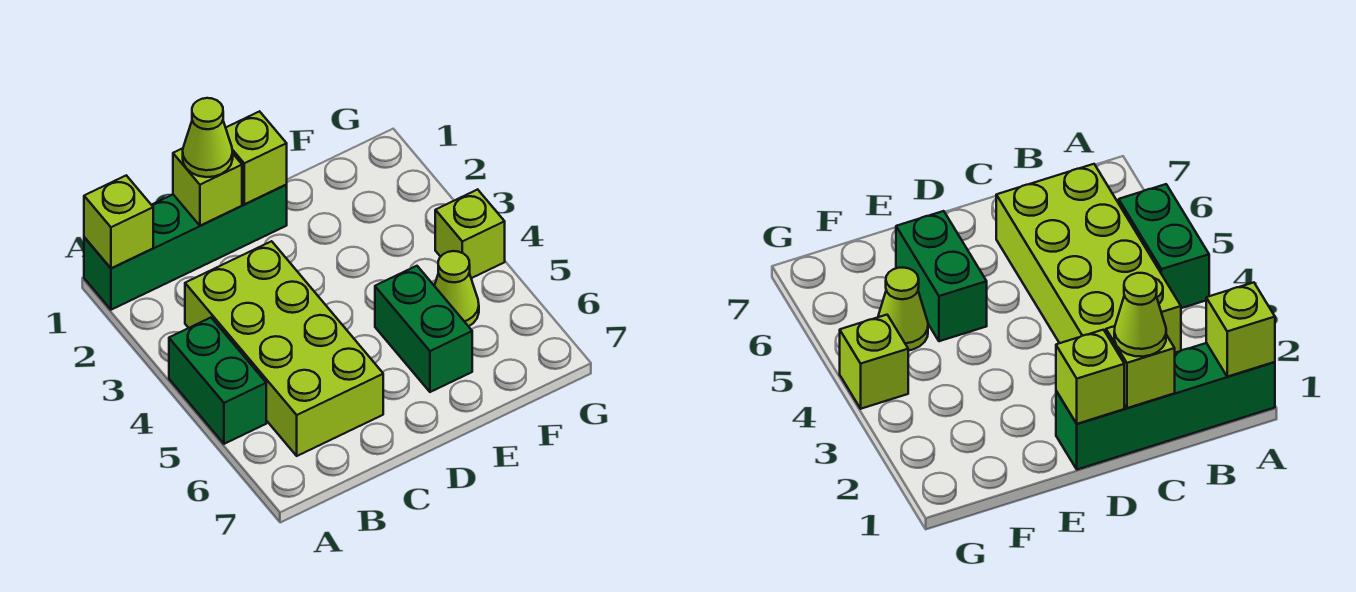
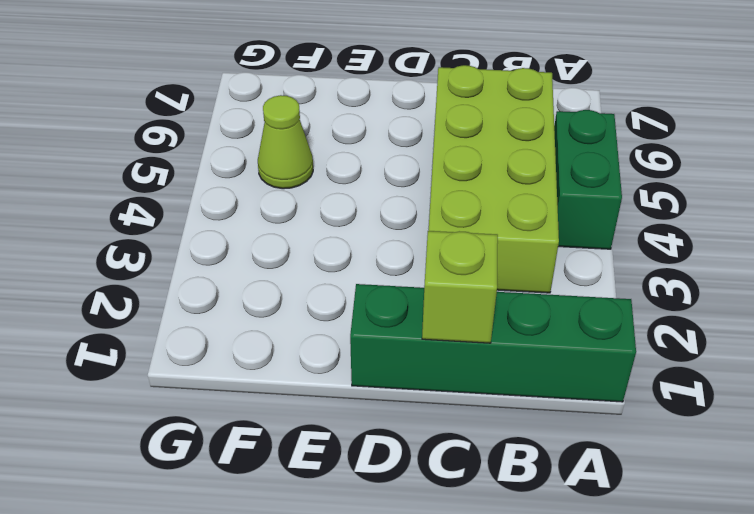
none -> green brick E5:E6 level 1
none -> lime brick G4 level 1

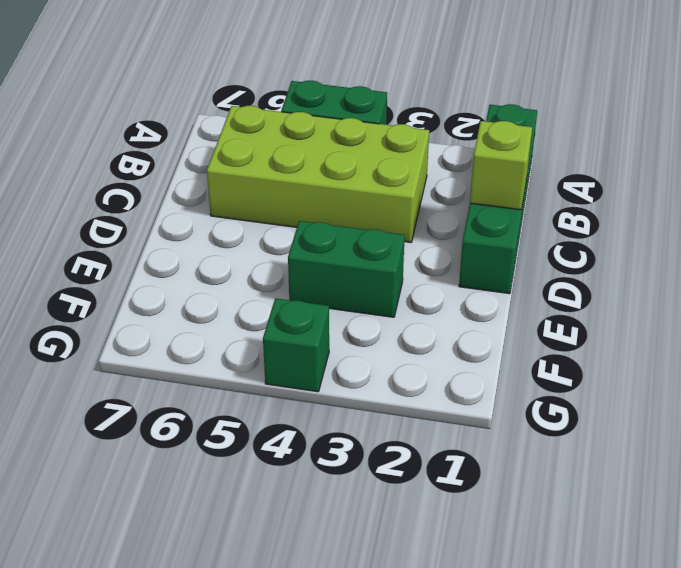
green brick E3:E4 level 1 -> green brick E5:E6 level 1
green brick G4 level 1 -> lime brick G4 level 1
none -> lime cone F5 level 1
none -> lime brick A1 level 2

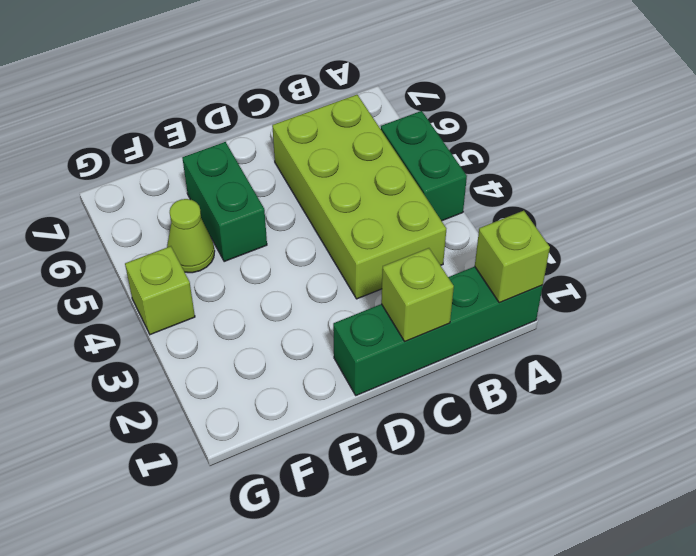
none -> lime brick D1 level 2
none -> lime cone C1 level 3

